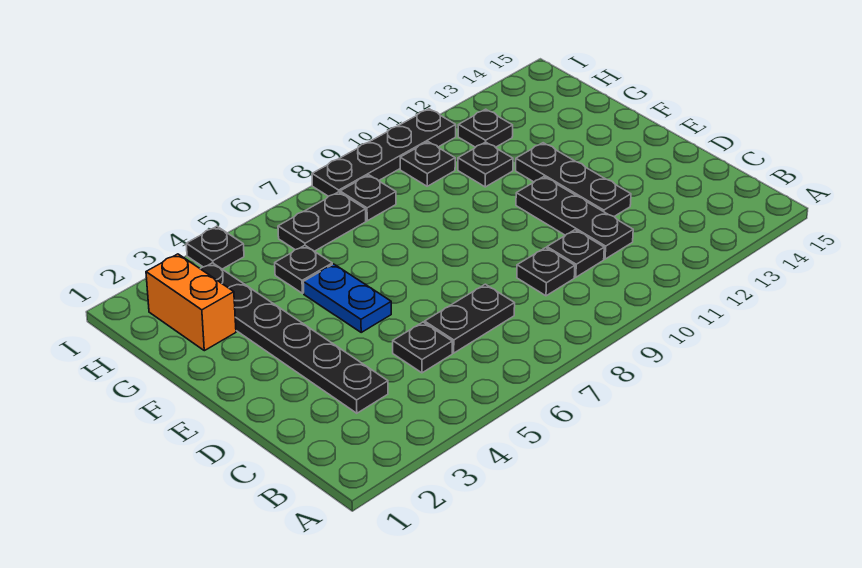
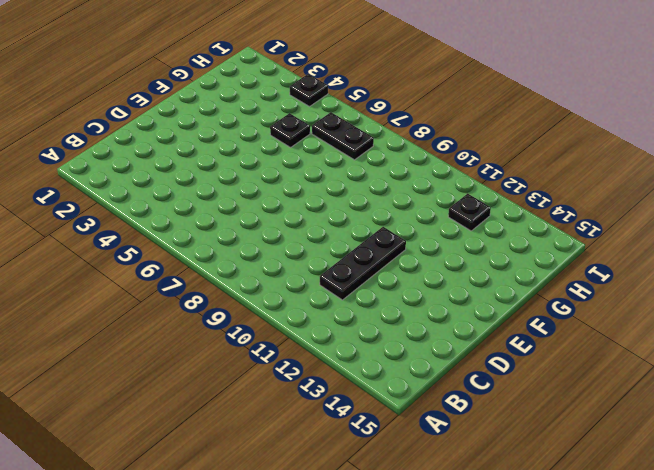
none -> black plate C3:H3 level 1
none -> black plate C5 level 1
none -> black plate C6:C7 level 1

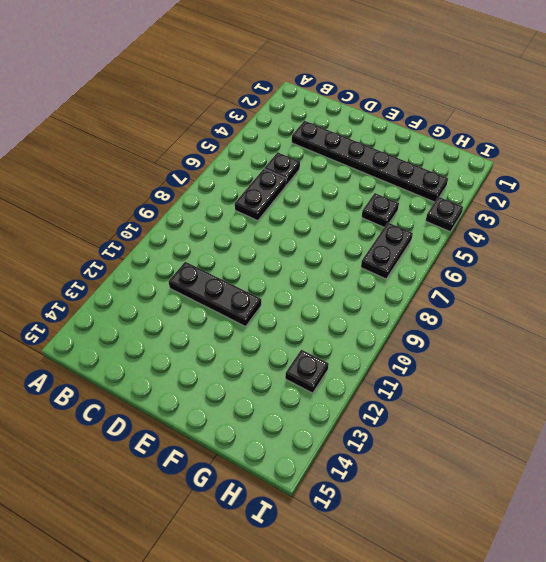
none -> black plate C9 level 1
none -> black plate C10 level 1
none -> black plate D12:F12 level 1

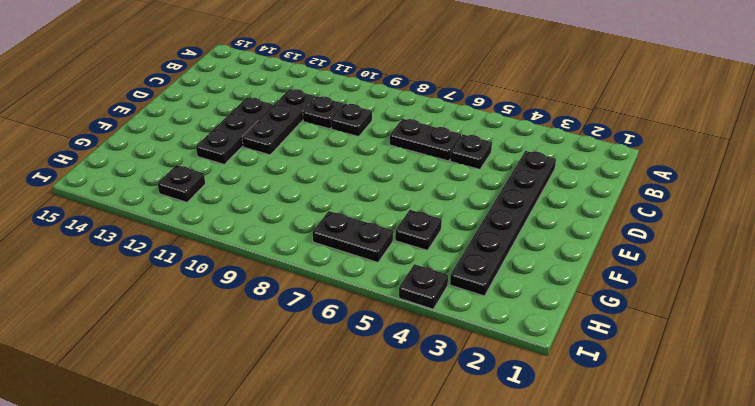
none -> blue plate E5:F5 level 1
none -> orange brick G2:H2 level 1
none -> black plate G11 level 1

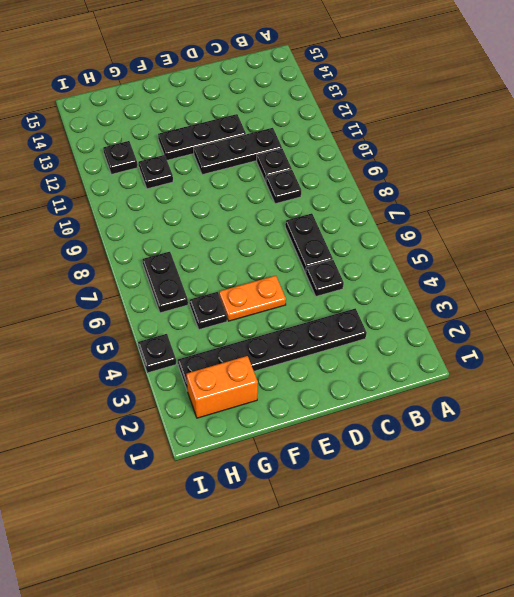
orange plate E5:F5 level 1 -> blue plate E5:F5 level 1
none -> black plate H8 level 1
none -> black plate H10 level 1
none -> black plate I8:I11 level 1

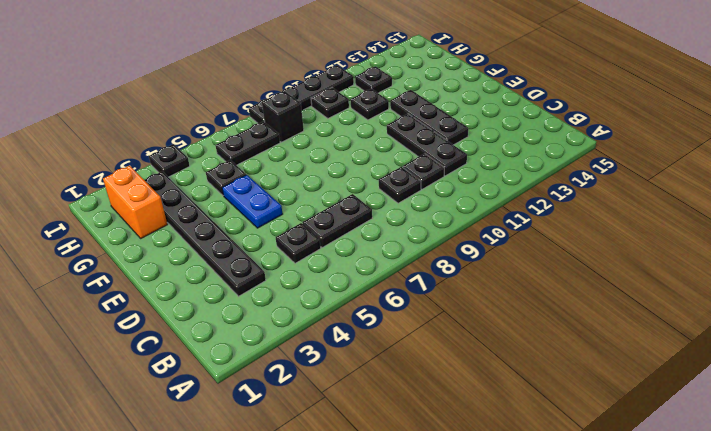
black brick H8 level 1 -> black plate H8 level 1

